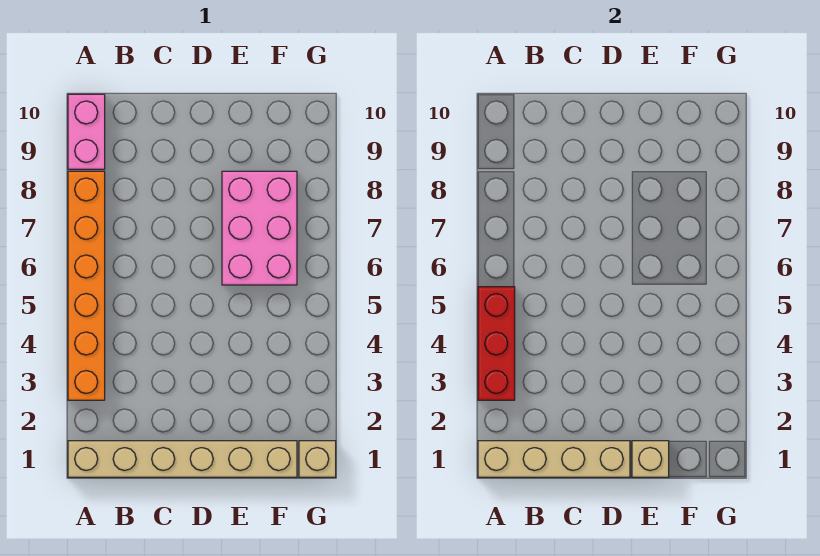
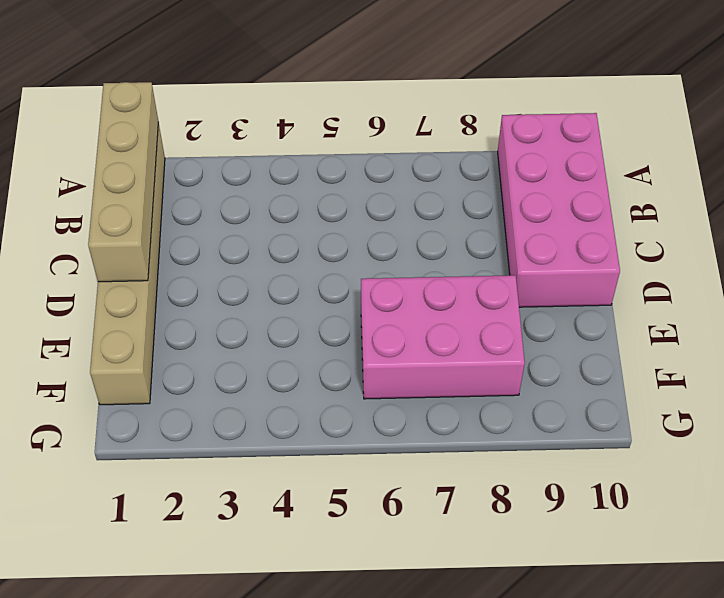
pink brick A9:D10 level 1 -> pink brick A9:A10 level 1
none -> orange brick A3:A8 level 1
none -> tan brick G1 level 1

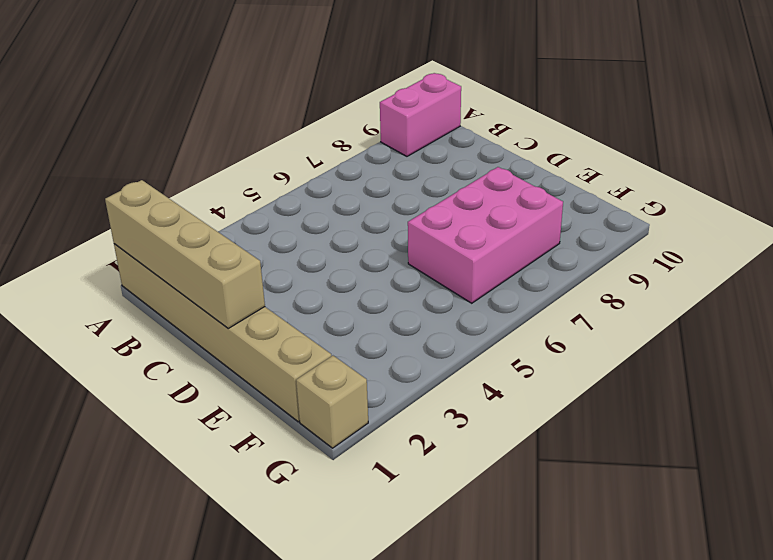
none -> orange brick A3:A8 level 1
none -> red brick A3:A5 level 2

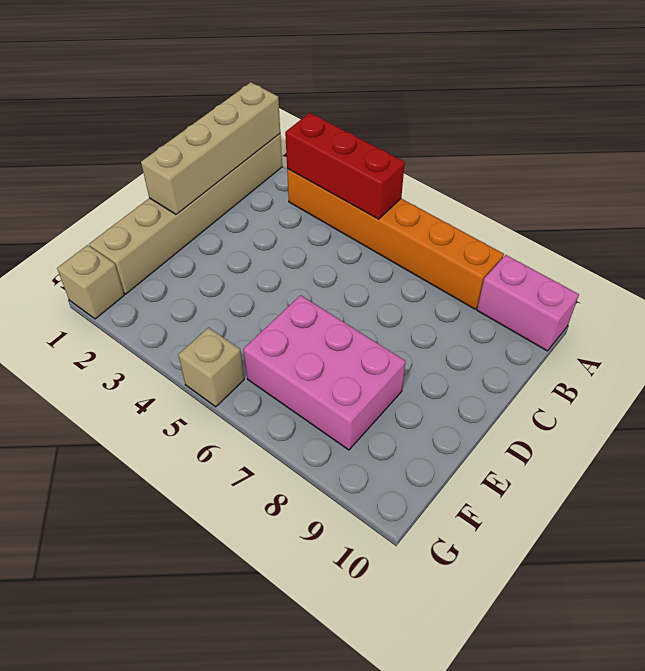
tan brick G5 level 1 -> tan brick E1 level 2

